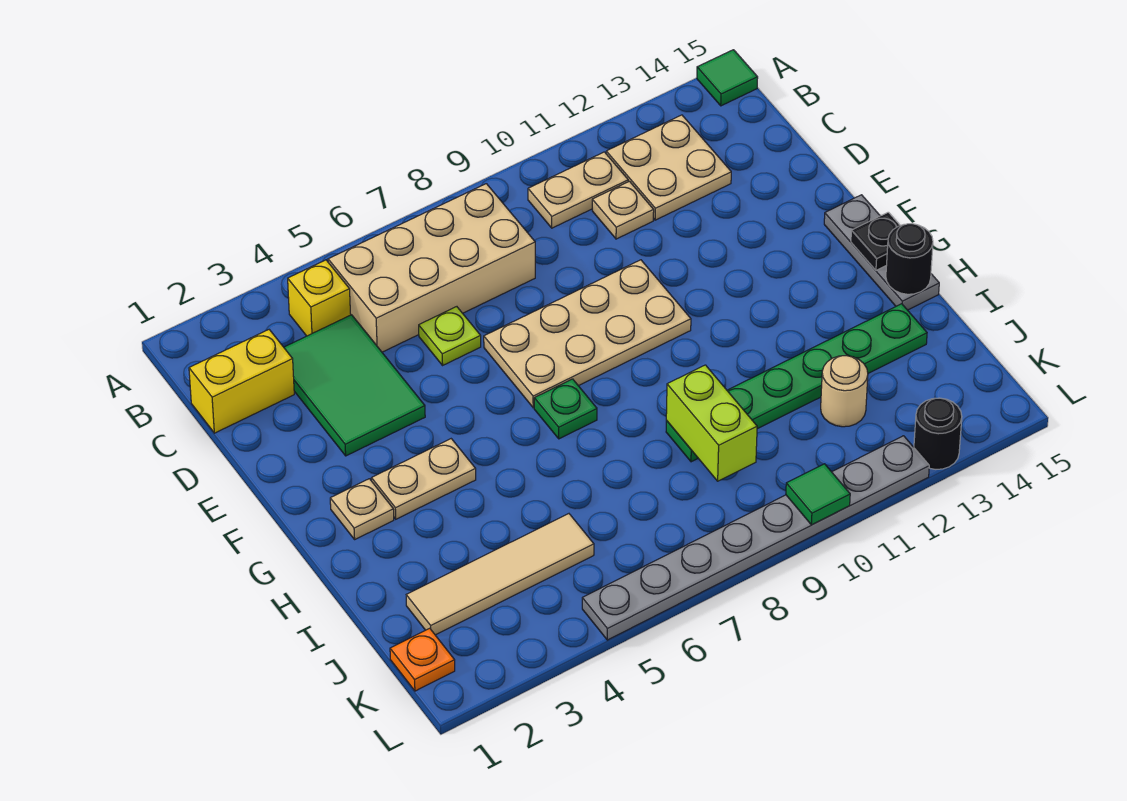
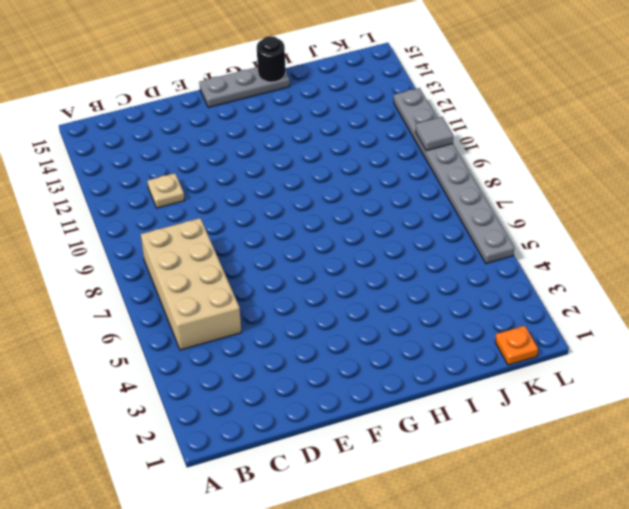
grey tile L10 level 2 -> green tile L10 level 2
none -> green tile A15 level 1
none -> yellow brick B4 level 1
none -> tan plate B10:B11 level 1

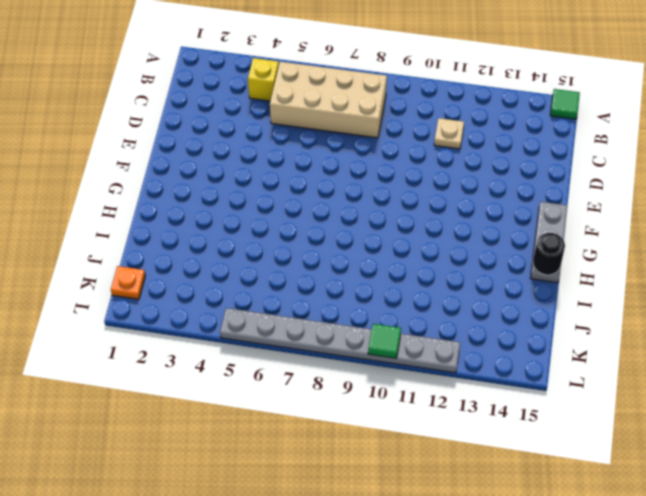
none -> tan plate B10:B11 level 1
none -> tan plate B12:C13 level 1
none -> yellow brick C1:C2 level 1

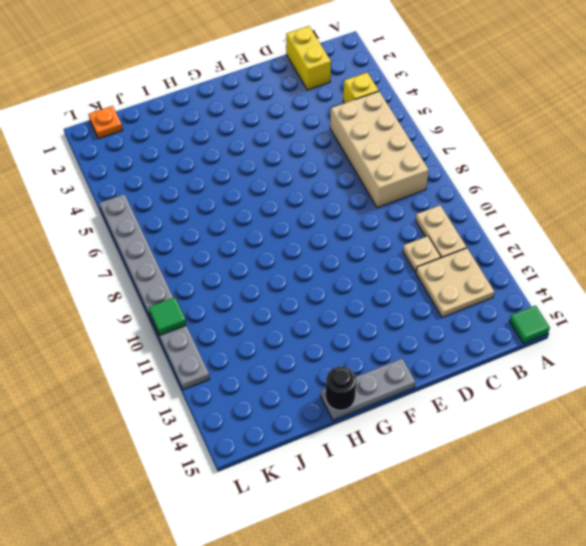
none -> green tile C3:E4 level 1
none -> lime plate D6 level 1
none -> tan plate E7:F10 level 1

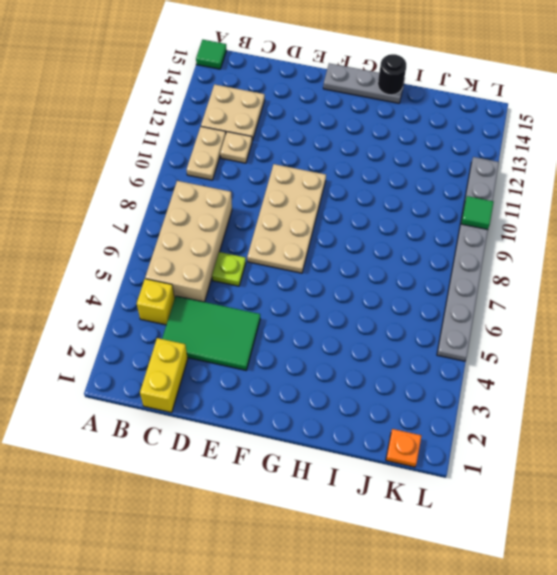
none -> tan plate G2 level 1
none -> tan plate G3:G4 level 1
none -> green plate G7 level 1

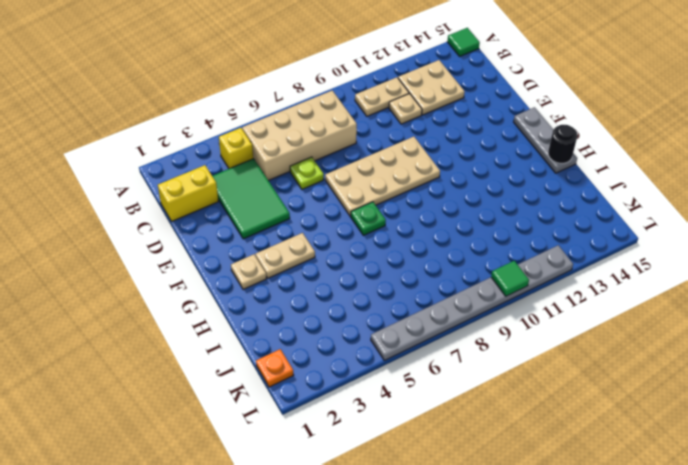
none -> green plate I9:I14 level 1
none -> tan tile J2:J5 level 1
none -> tan round brick J12 level 1

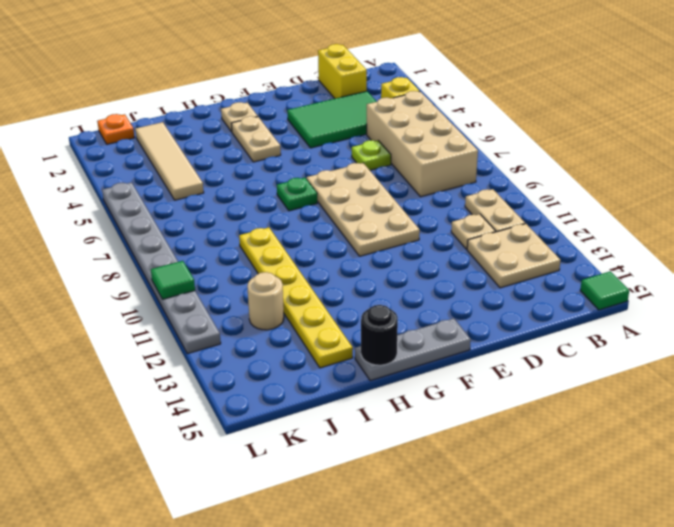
yellow plate I9:I14 level 1 -> green plate I9:I14 level 1
none -> black round brick L13 level 1
none -> black plate G15 level 2
none -> lime brick I9:J9 level 2

